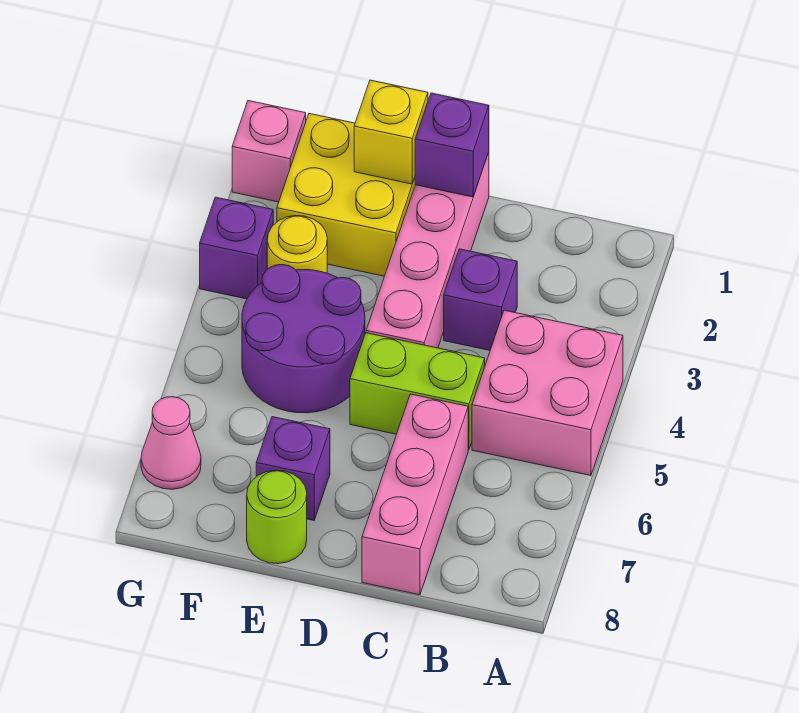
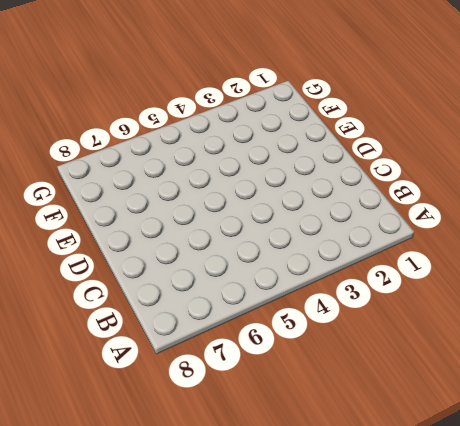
none -> pink brick A4:B5 level 1
none -> purple brick C3 level 1
none -> lime brick C5:D5 level 1

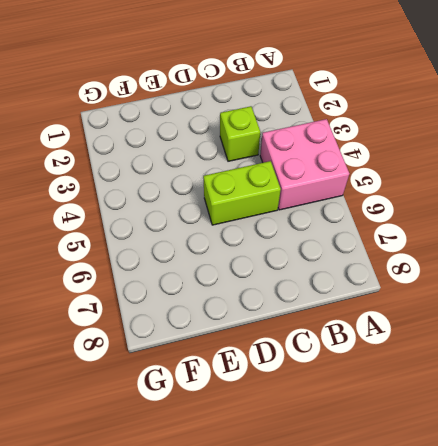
lime brick C3 level 1 -> purple brick C3 level 1
none -> pink brick C6:C8 level 1
none -> pink brick D1:D4 level 1
none -> yellow brick E1:F2 level 1

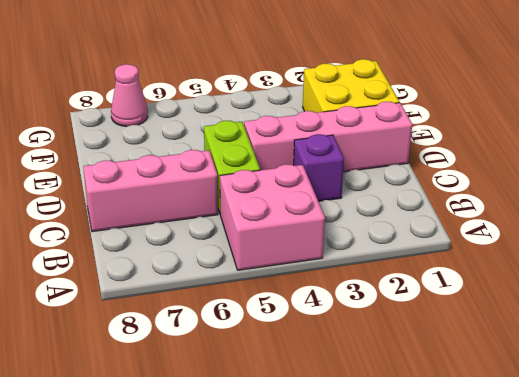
none -> purple round brick E4:F5 level 1
none -> purple brick E7 level 1
none -> lime round brick E8 level 1

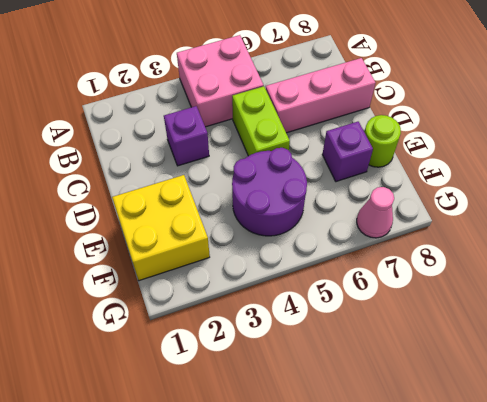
none -> pink brick D1:D4 level 1
none -> yellow round brick F3 level 1
none -> pink brick G1 level 1

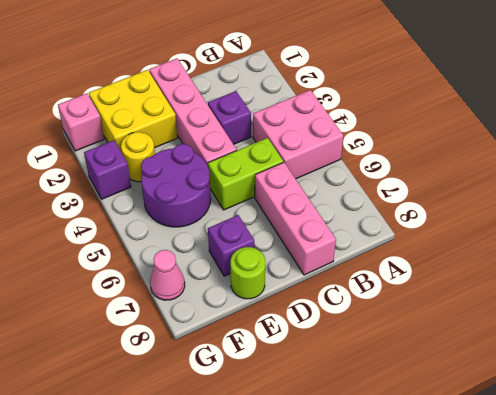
none -> purple brick D1 level 2
none -> yellow brick E1 level 2

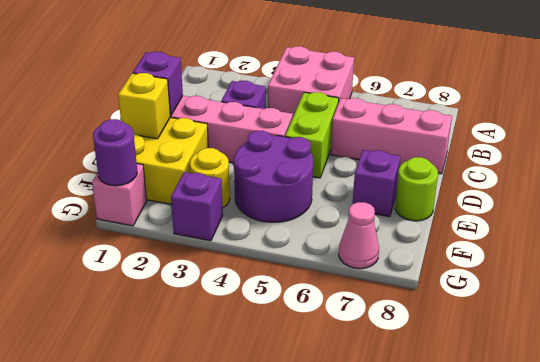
purple round brick G1 level 2 -> none

